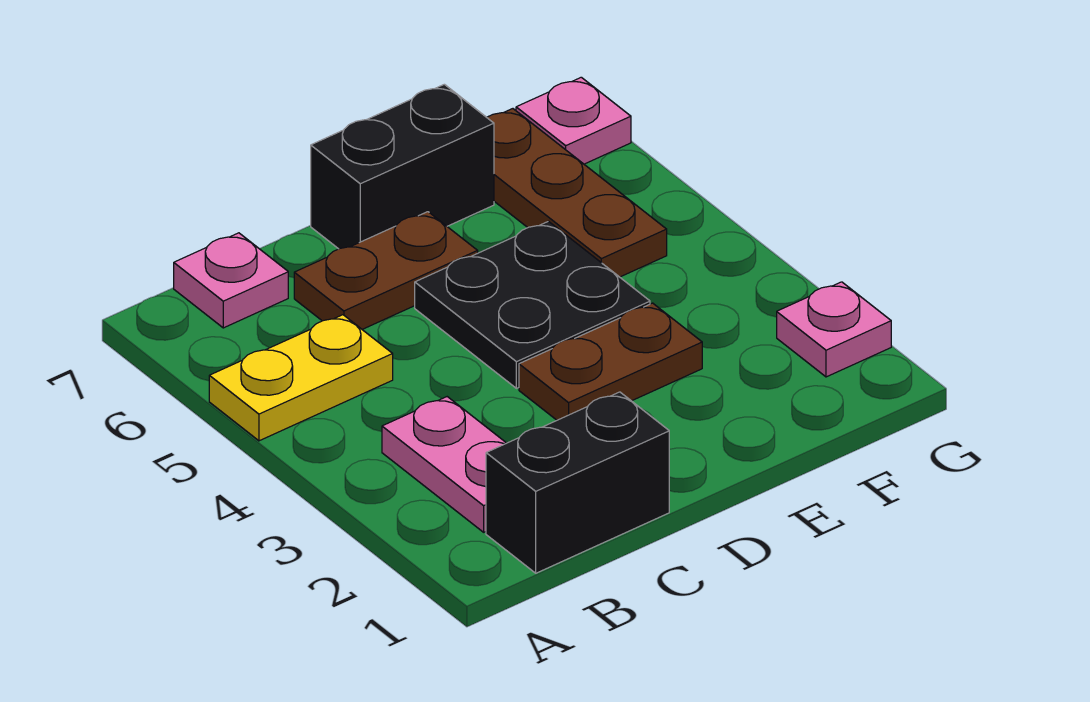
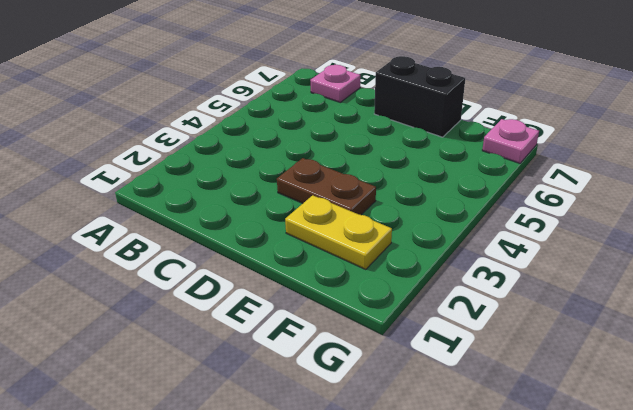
yellow plate E2:F2 level 1 -> yellow plate A5:B5 level 1
none -> black brick B1:C1 level 1
none -> pink plate B2:B3 level 1

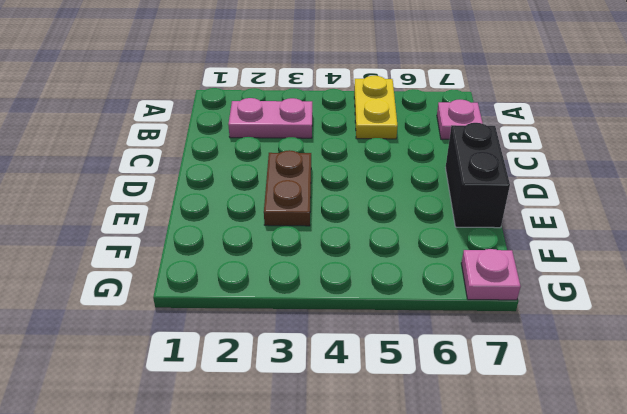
none -> black brick B1:C1 level 1
none -> brown plate C6:D6 level 1

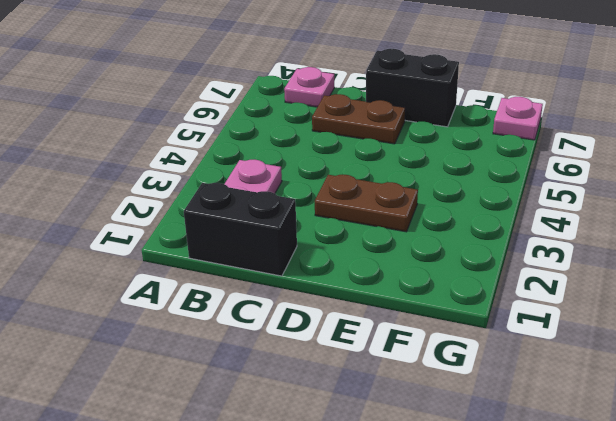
none -> yellow plate A5:B5 level 1
none -> black plate D4:E5 level 1

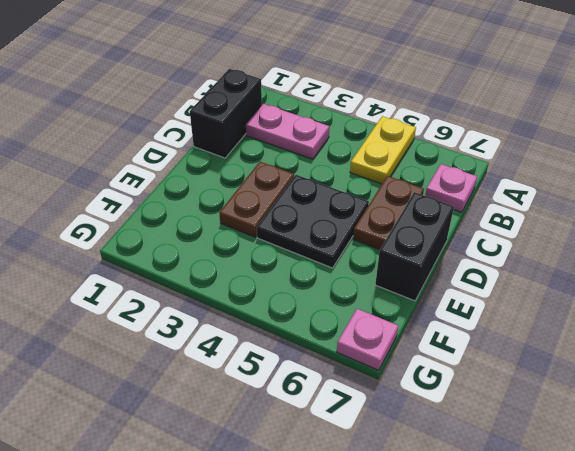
none -> brown plate F5:F7 level 1
none -> pink plate G2 level 1

